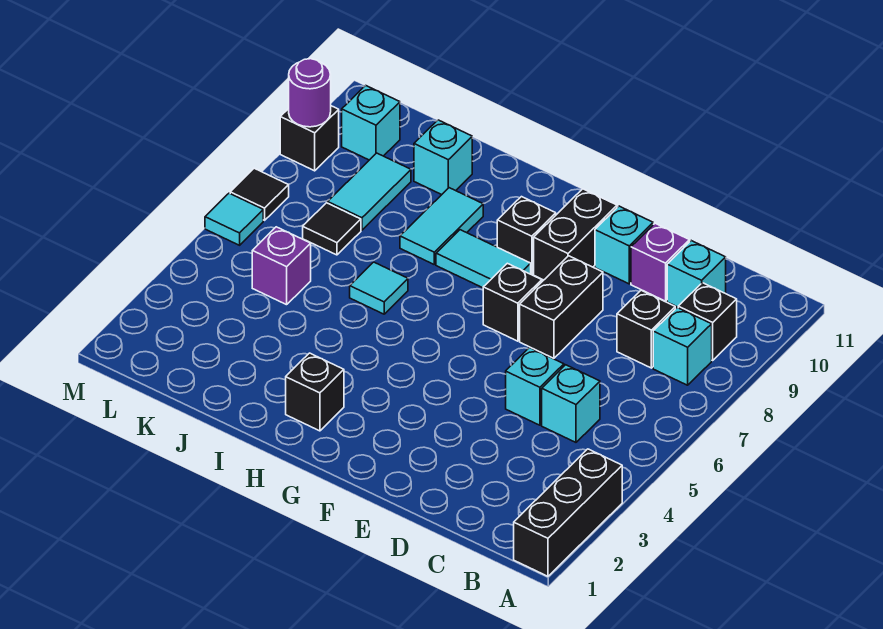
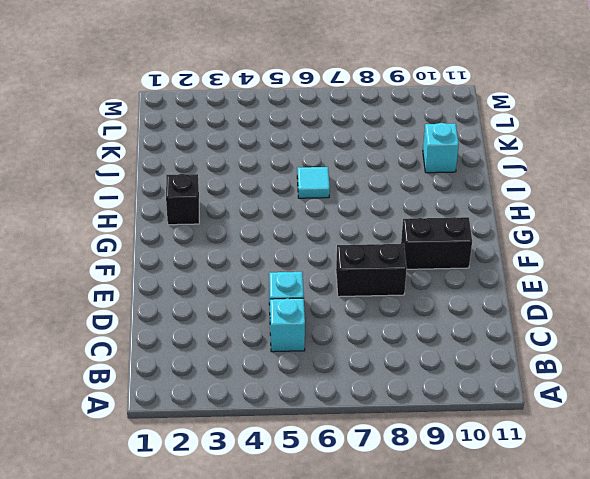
none -> black brick A1:A3 level 1
none -> cyan brick B8 level 1
none -> black brick B9 level 1

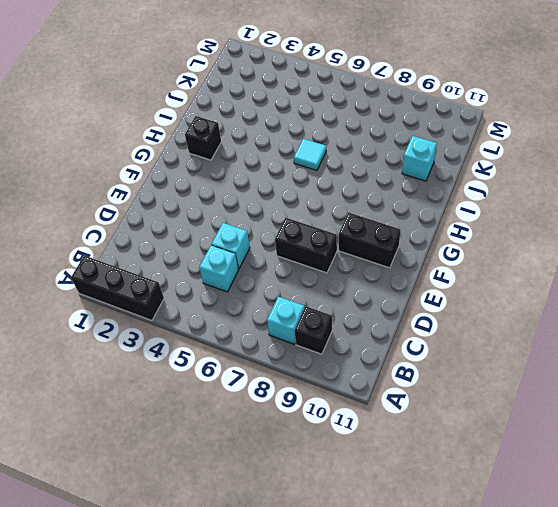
none -> black brick C8 level 1
none -> cyan brick C10 level 1
none -> purple brick D10 level 1

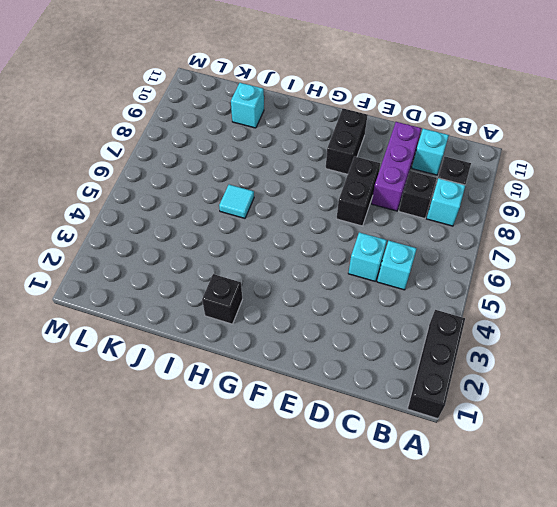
purple brick D8:D10 level 1 -> purple brick D10 level 1
none -> cyan brick E10 level 1
none -> black brick F7 level 1
none -> cyan tile G8:H8 level 1

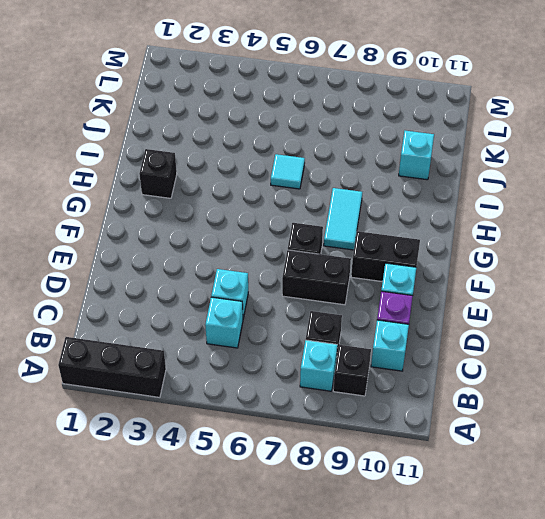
none -> black brick G9 level 1
none -> cyan tile I8:I9 level 1
none -> purple brick K5 level 1

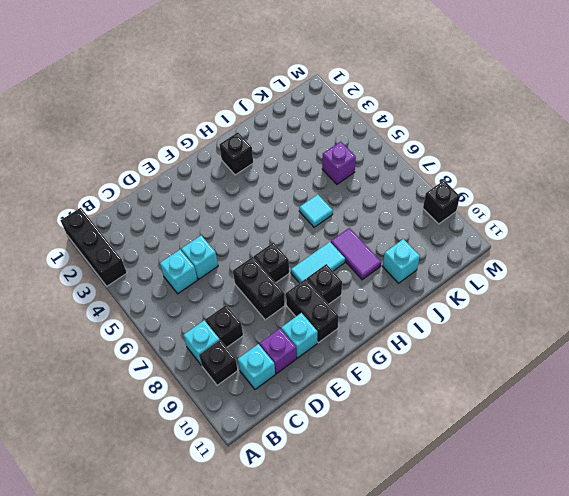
purple tile I8:I9 level 1 -> cyan tile I8:I9 level 1
none -> black tile K7 level 1
none -> cyan tile K8:K9 level 1
none -> cyan brick L10 level 1

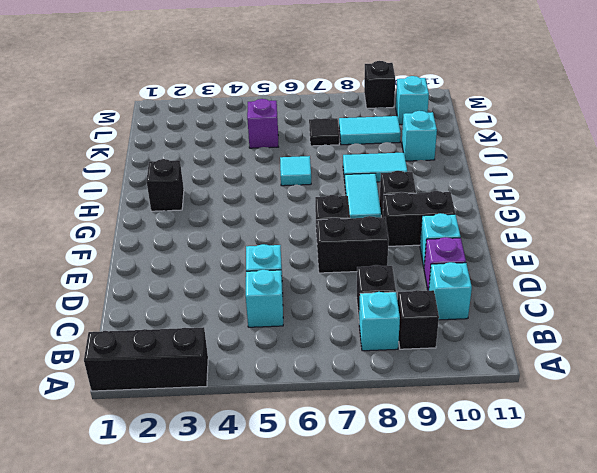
none -> cyan tile M6 level 1
none -> black tile M7 level 1
none -> purple round brick M9 level 2

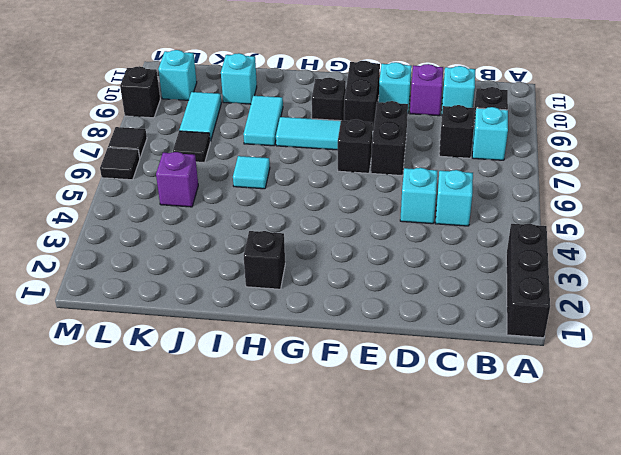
black tile M6 level 1 -> cyan tile M6 level 1
none -> purple round brick M9 level 2

